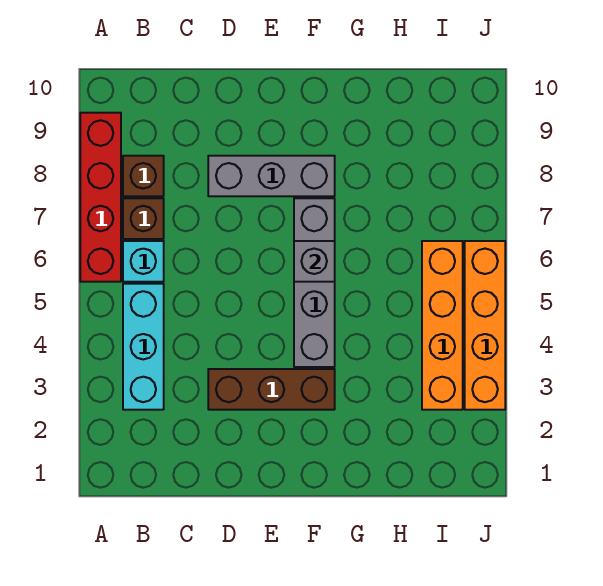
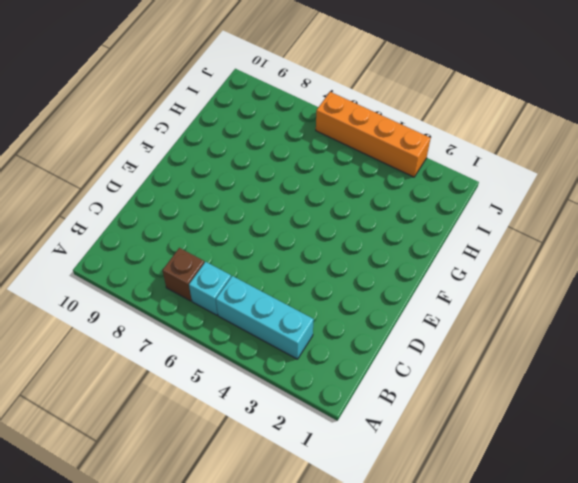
none -> red brick A6:A9 level 1
none -> brown brick B8 level 1

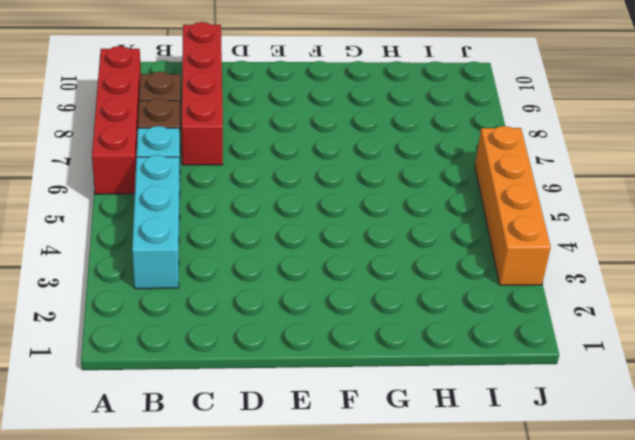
red brick C7:C10 level 1 -> none
none -> brown brick D3:F3 level 1
none -> grey brick D8:F8 level 1

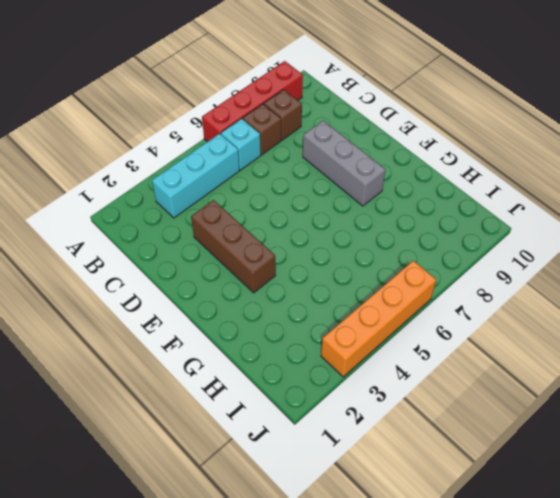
none -> grey brick F4:F7 level 1
none -> orange brick I3:I6 level 1

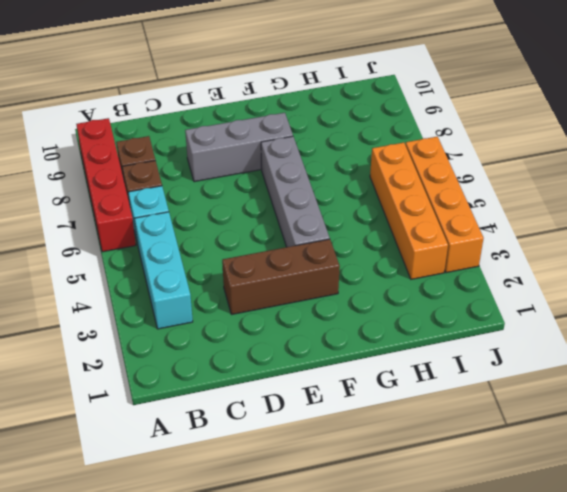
none -> grey brick F6 level 2

